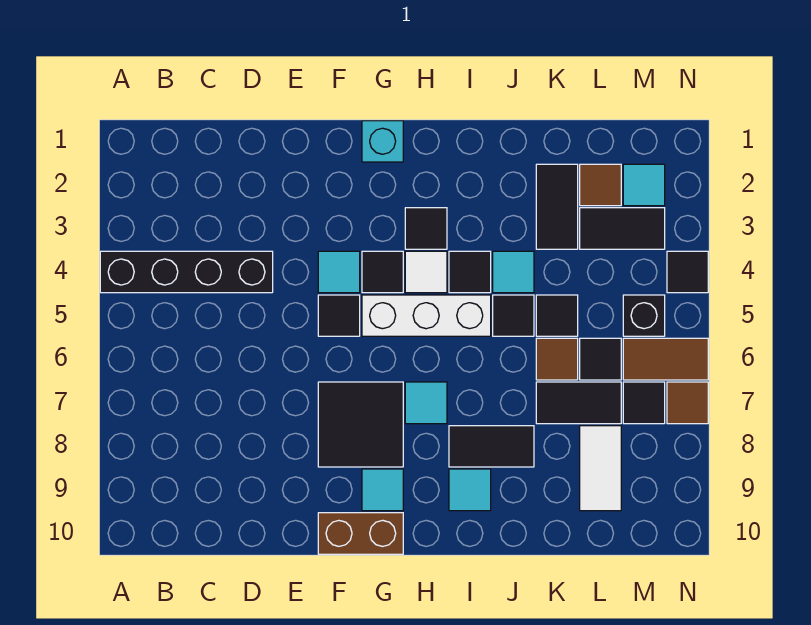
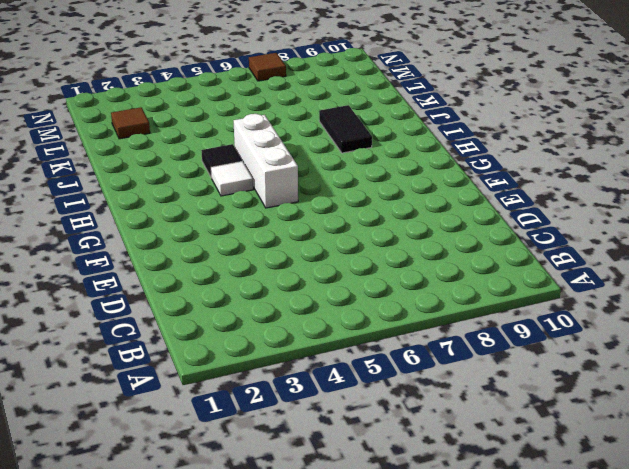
none -> black brick A4:D4 level 1
none -> cyan tile F4 level 1
none -> black tile F5 level 1
none -> black tile F7:G8 level 1

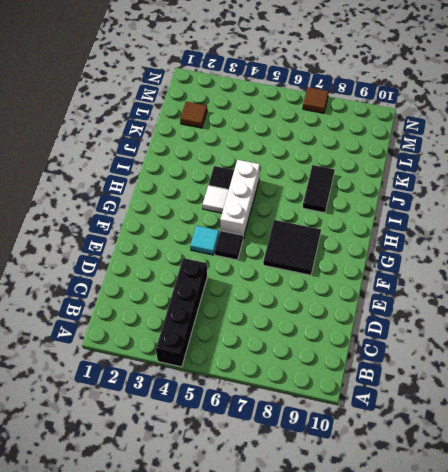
none -> brown brick F10:G10 level 1
none -> cyan brick G1 level 1
none -> black tile G4 level 1
none -> cyan tile G9 level 1

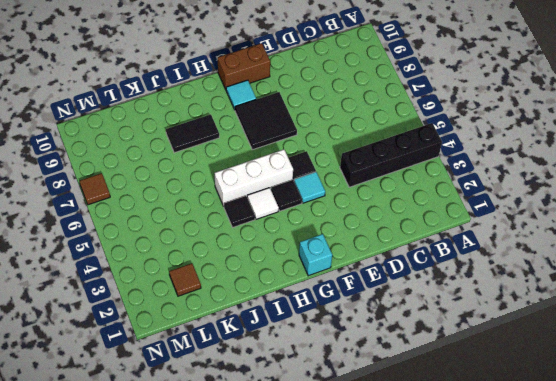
none -> black tile H3 level 1
none -> cyan tile H7 level 1
none -> cyan tile I9 level 1
none -> cyan tile J4 level 1

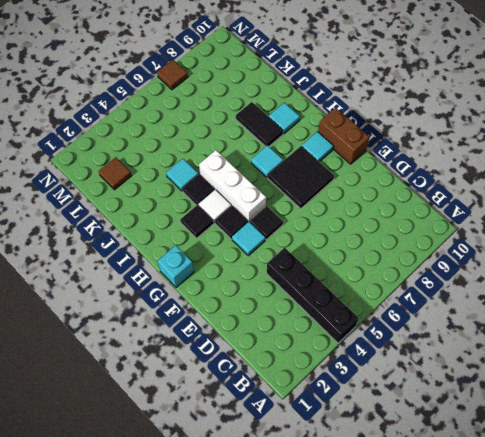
none -> black tile J5 level 1
none -> black tile K2:K3 level 1
none -> black tile K5 level 1
none -> brown tile K6 level 1

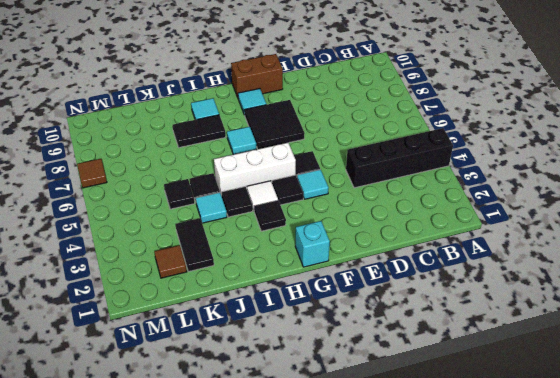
none -> brown tile K6 level 1
none -> black tile K7:L7 level 1
none -> black tile L3:M3 level 1
none -> black tile L6 level 1

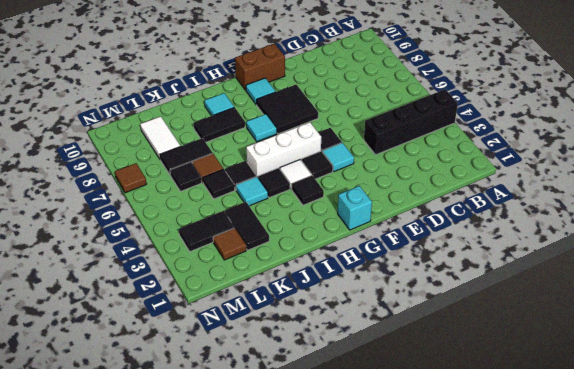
none -> cyan tile M2 level 1
none -> black brick M5 level 1
none -> brown tile M6:N6 level 1
none -> black tile M7 level 1

